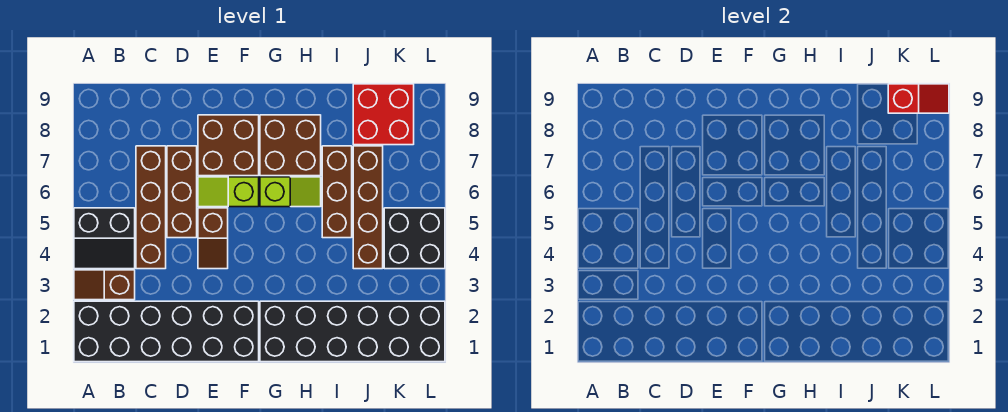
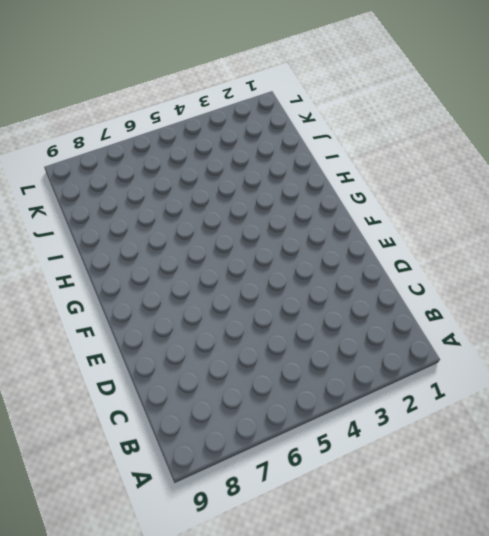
none -> black brick A1:F2 level 1
none -> brown slope A3:B3 level 1 top B
none -> black slope A4:B5 level 1 top 5

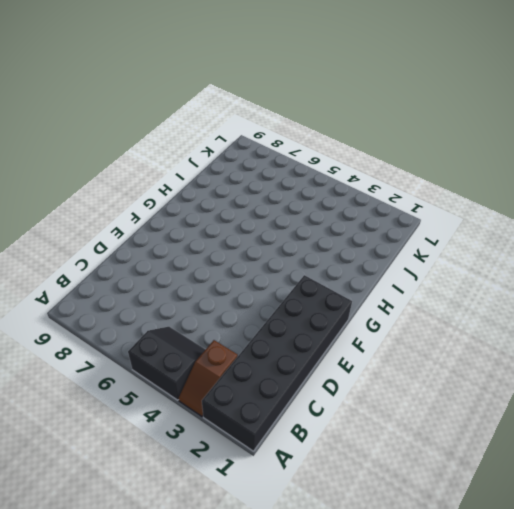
black slope A4:B5 level 1 top A -> black slope A4:B5 level 1 top 5
none -> brown brick C4:C7 level 1
none -> brown brick D5:D7 level 1
none -> brown slope E4:E5 level 1 top 5

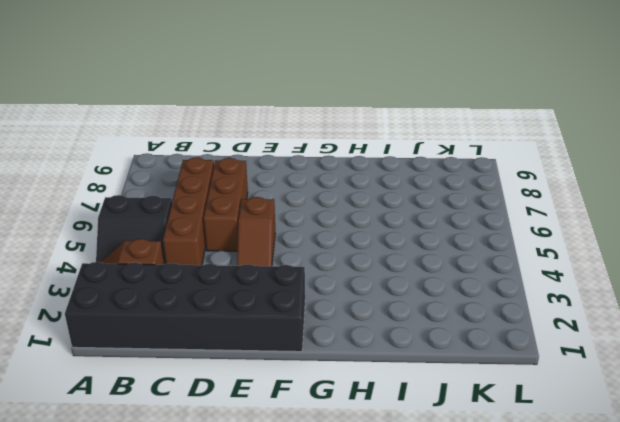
none -> lime slope E6:F6 level 1 top F
none -> brown brick E7:F8 level 1
none -> black brick G1:L2 level 1

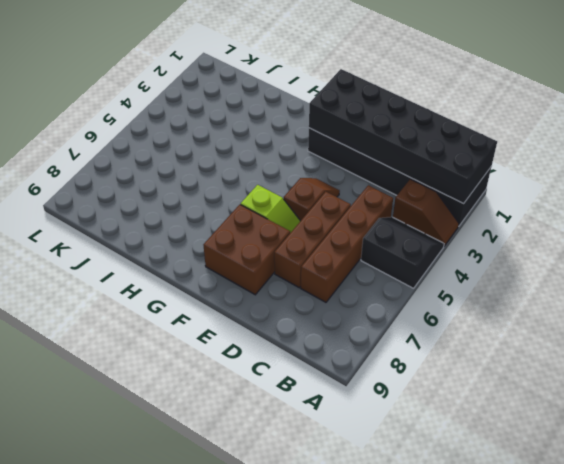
black brick A1:F2 level 2 -> black brick G1:L2 level 1
none -> lime slope G6:H6 level 1 top G
none -> brown brick G7:H8 level 1
none -> brown brick I5:I7 level 1

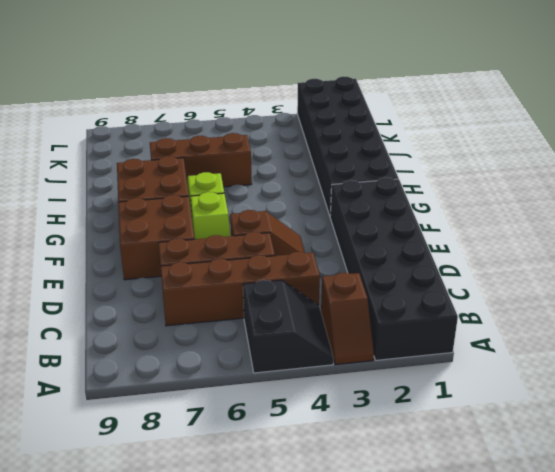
none -> brown brick J4:J7 level 1
none -> red brick J8:K9 level 1
none -> black brick K4:L5 level 1

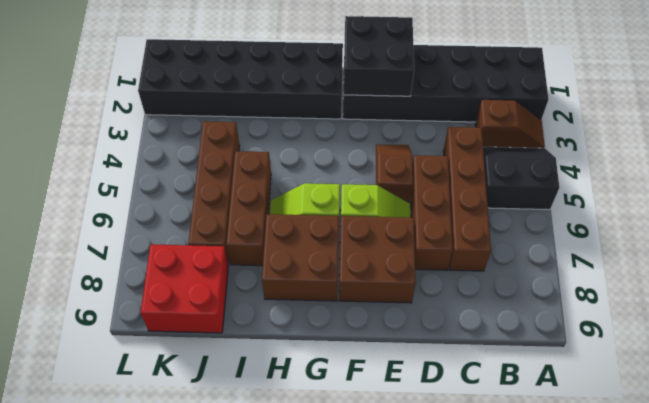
black brick E1:F2 level 2 -> black brick K4:L5 level 1
none -> red slope K9:L9 level 2 top K

